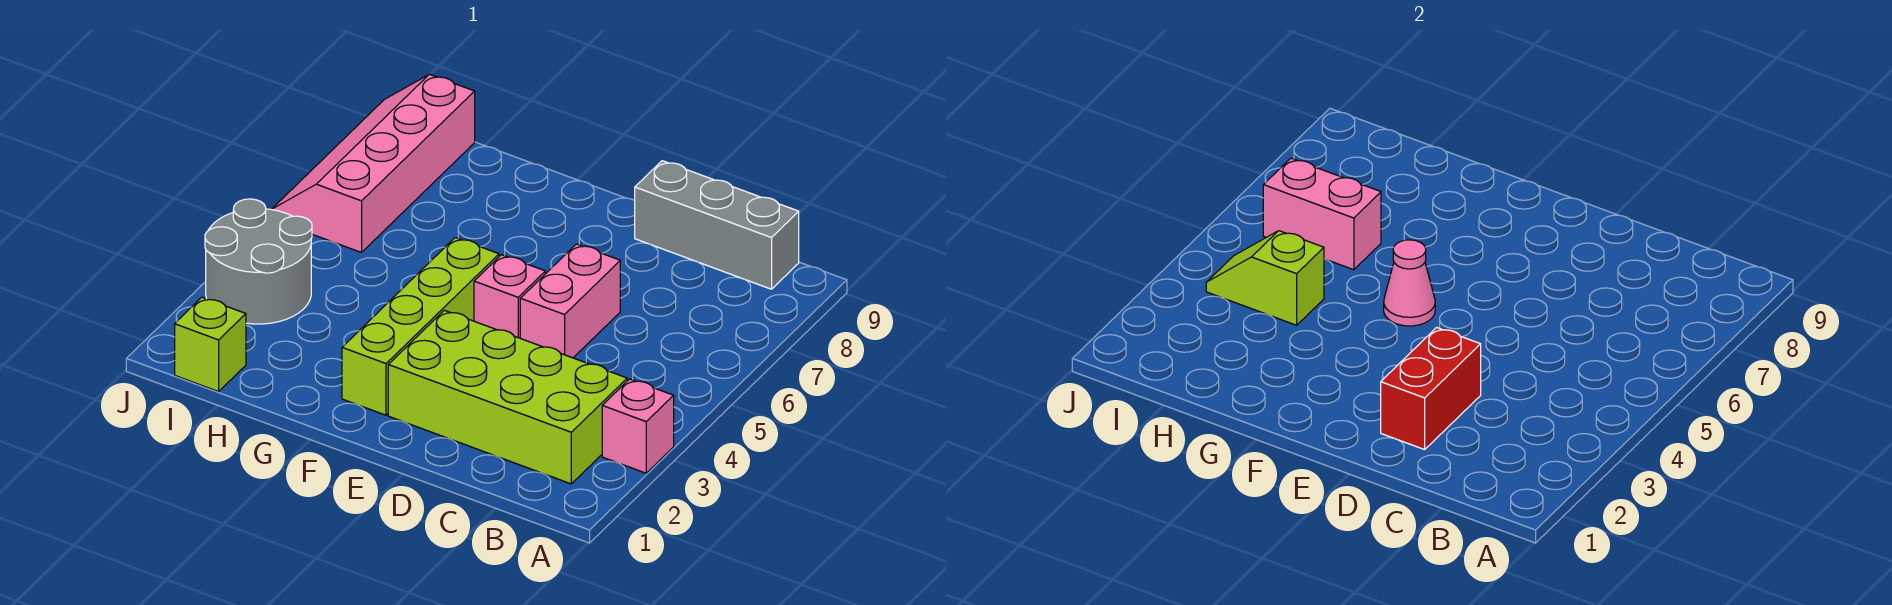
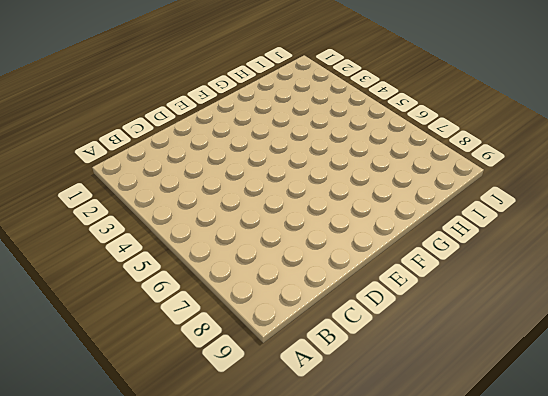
none -> pink brick A3 level 1
none -> lime brick B2:E3 level 1
none -> grey brick B9:D9 level 1

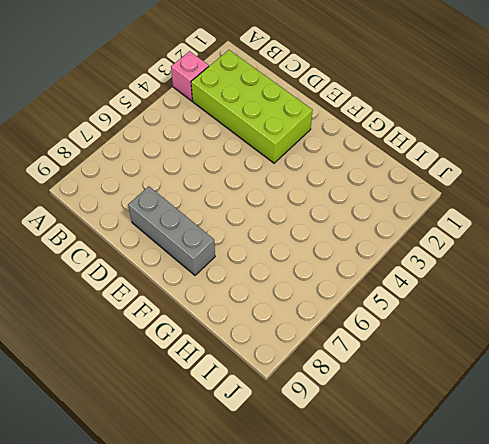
grey brick D8:F8 level 1 -> grey brick B9:D9 level 1
none -> pink brick D5:D6 level 1
none -> pink brick E5 level 1
none -> lime brick F2:F5 level 1

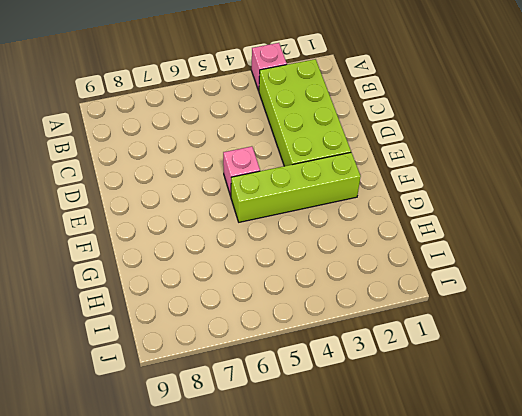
none -> grey brick B9:D9 level 1
none -> pink brick D5:D6 level 1
none -> lime brick I1 level 1

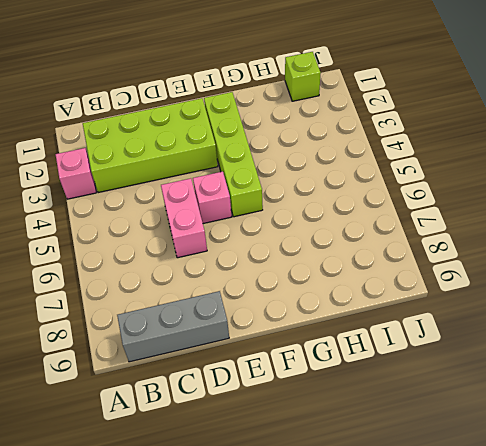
none -> grey round brick I3:J4 level 1
none -> pink slope I6:J9 level 1 top I
none -> red brick D2:D3 level 2

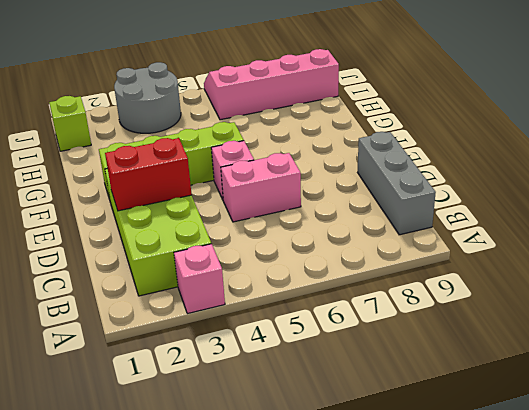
none -> pink cone F5 level 2
none -> lime slope H4:I4 level 2 top H
none -> pink brick H6:I6 level 2

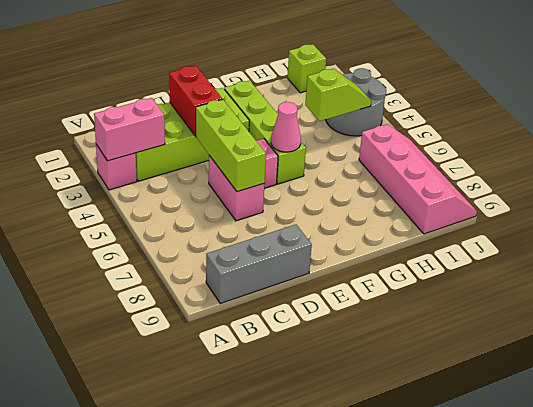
pink brick A3:B3 level 2 -> pink brick H6:I6 level 2
lime brick D4:D6 level 2 -> none

